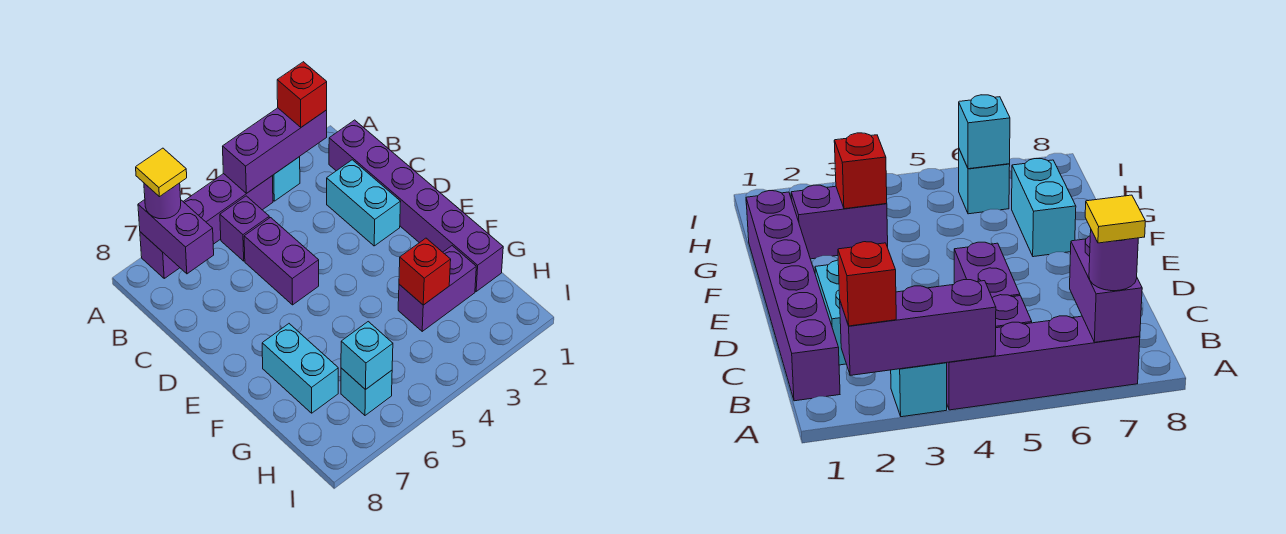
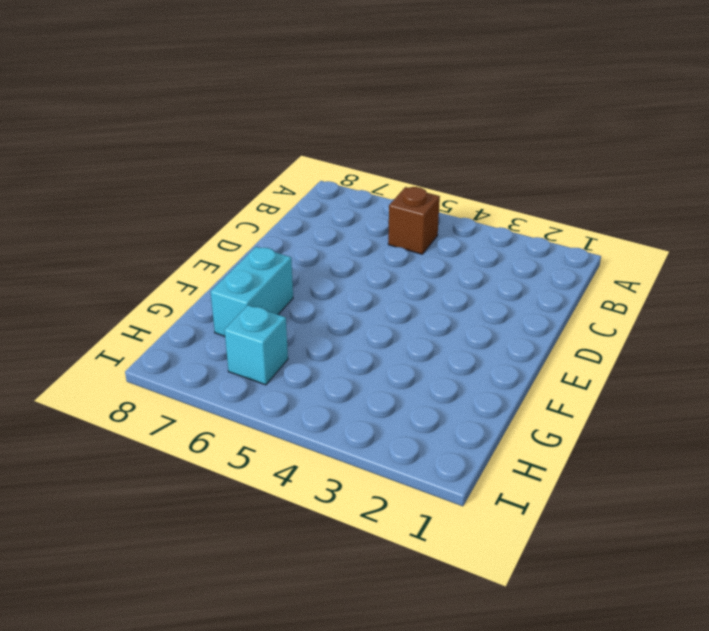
brown brick B5 level 1 -> purple brick B5 level 1
none -> cyan brick A3 level 1
none -> purple brick A4:A7 level 1
none -> purple brick B1:G1 level 1

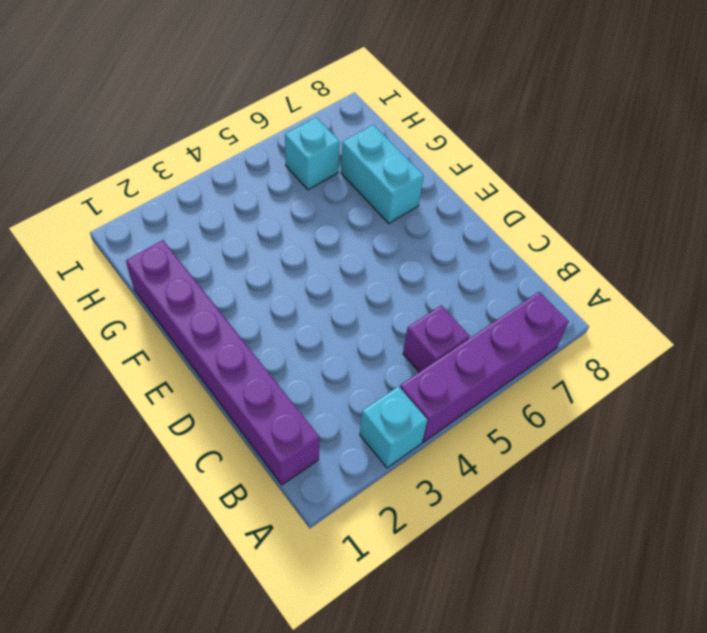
none -> cyan brick C2:D2 level 1
none -> purple brick C5:D5 level 1
none -> purple brick G2:G3 level 1

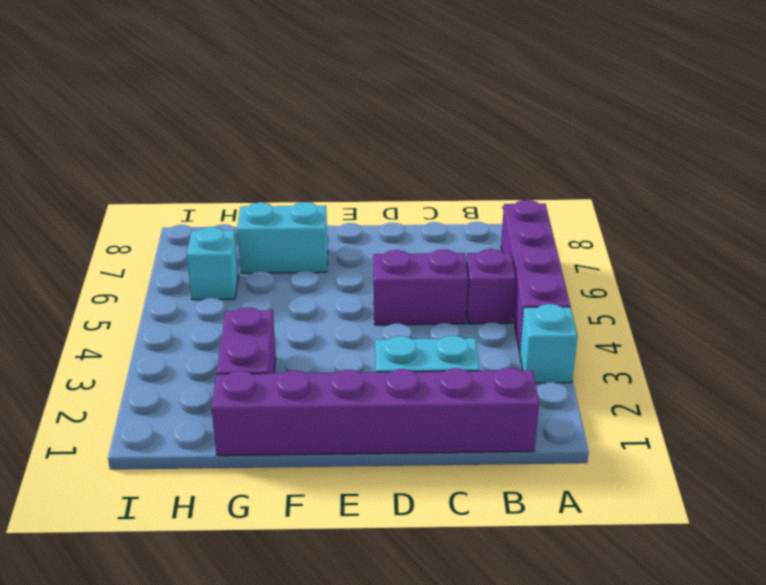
none -> purple brick A2:A4 level 2
none -> purple brick A7:B7 level 2
none -> red brick G3 level 2

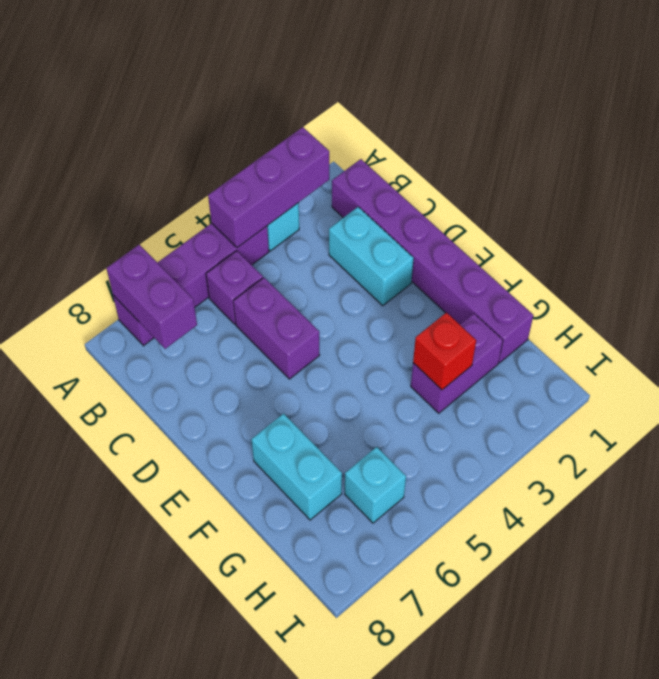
none -> cyan brick H6 level 2
none -> red brick A2 level 3
none -> purple round brick A7 level 3

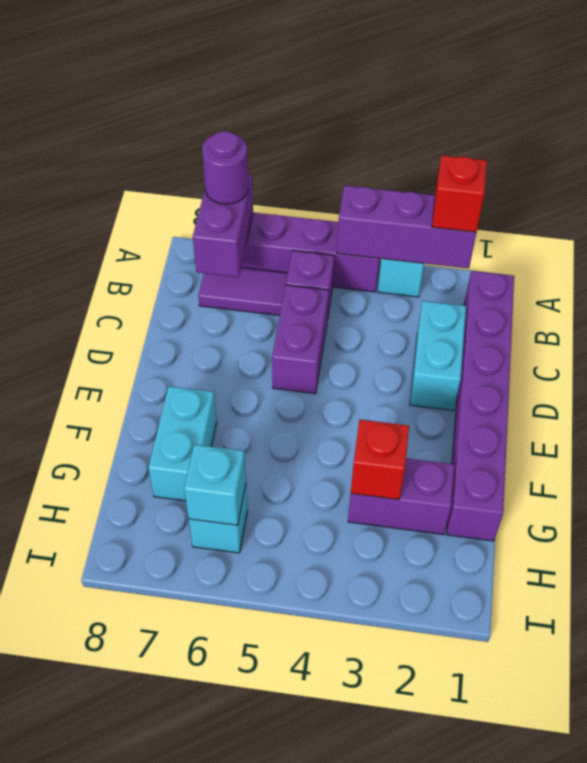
purple tile B6:B7 level 1 -> none
none -> yellow tile A7 level 4

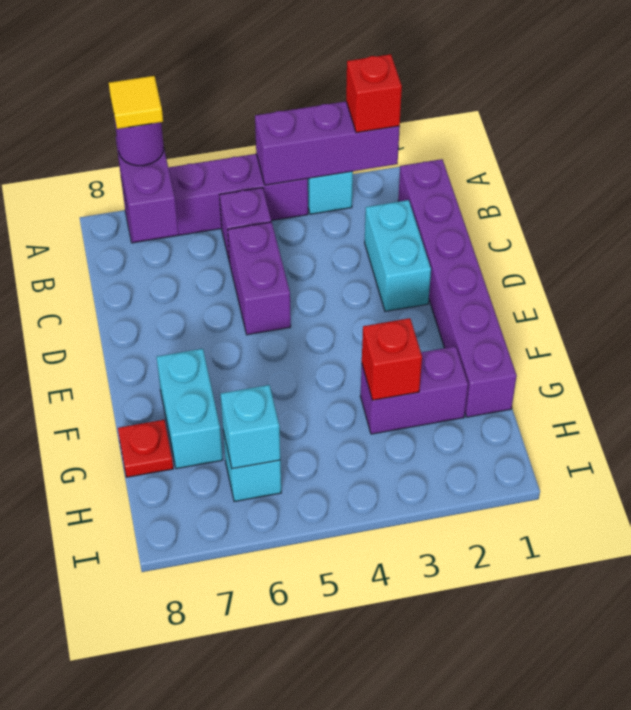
red plate G8 level 1 -> none

